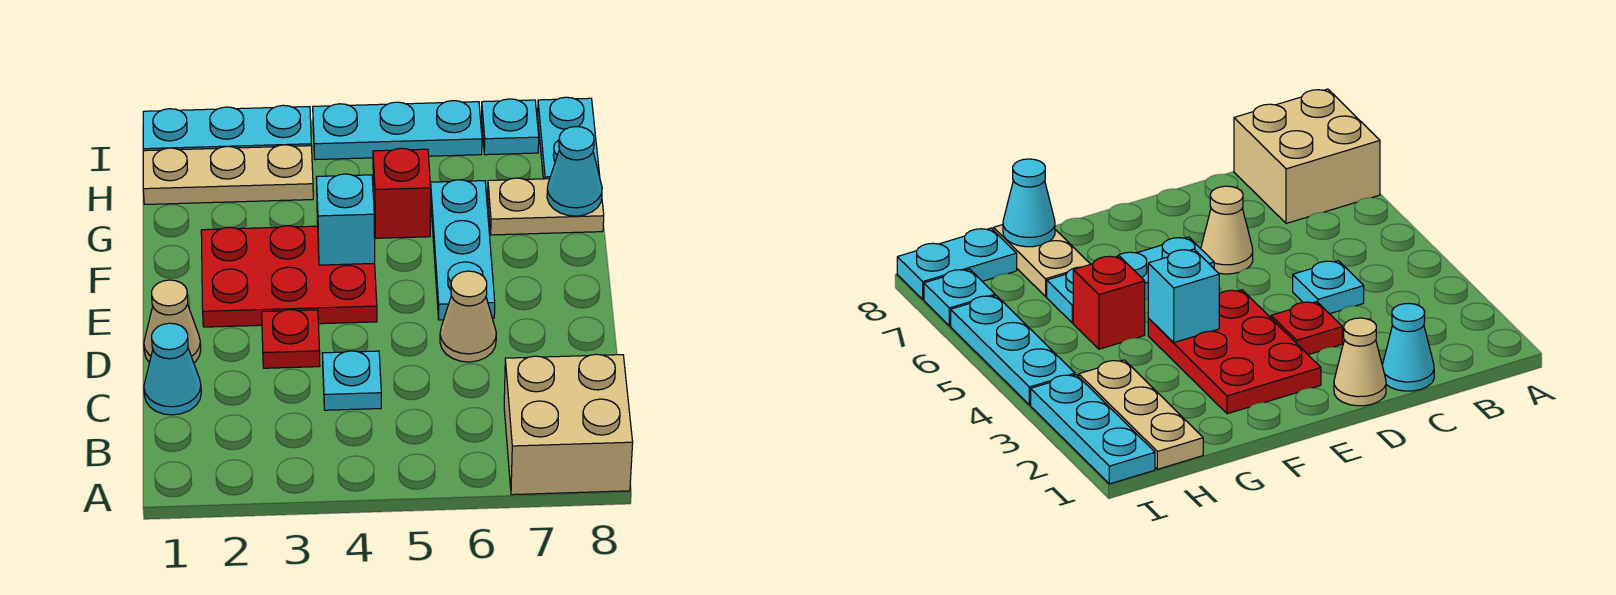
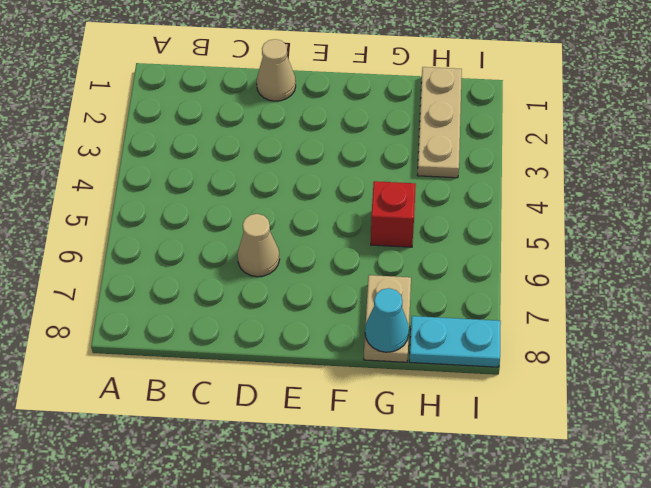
none -> tan brick A7:B8 level 1
none -> cyan cone C1 level 1
none -> cyan plate C4 level 1

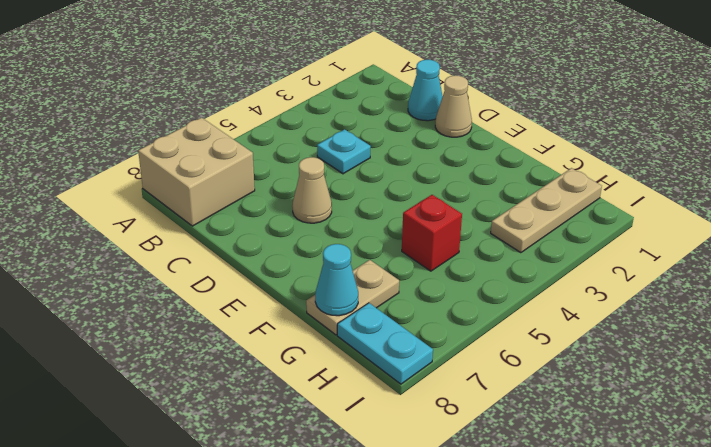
none -> red plate D3 level 1
none -> red plate E2:F4 level 1
none -> cyan plate E6:G6 level 1

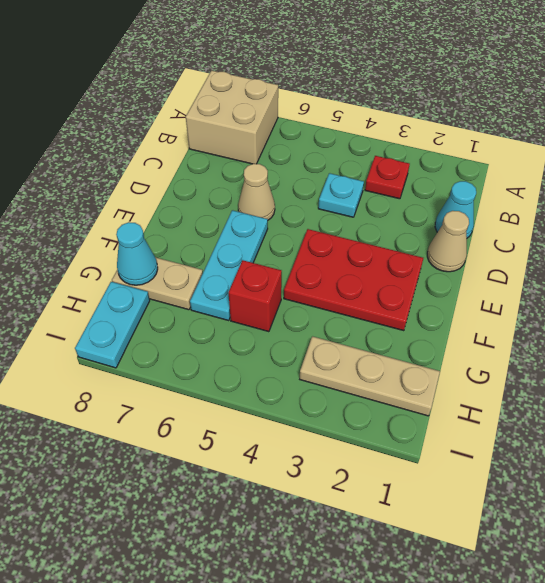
red plate B3 level 1 -> red plate D3 level 1
none -> cyan plate I1:I3 level 1
none -> cyan plate I4:I6 level 1
none -> cyan plate I7 level 1

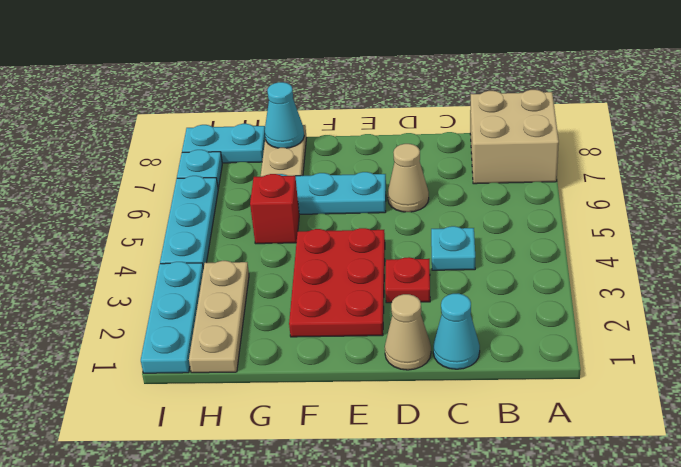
none -> cyan brick F4 level 2

